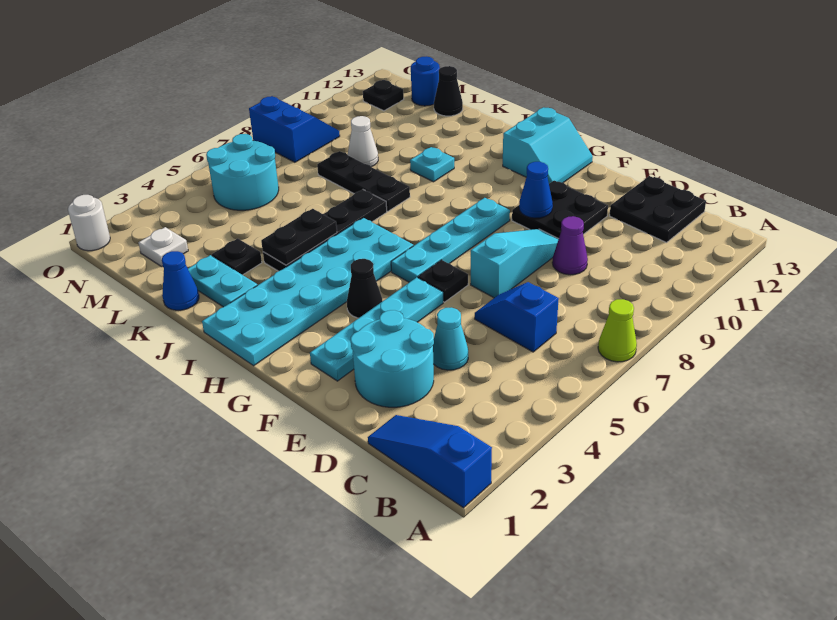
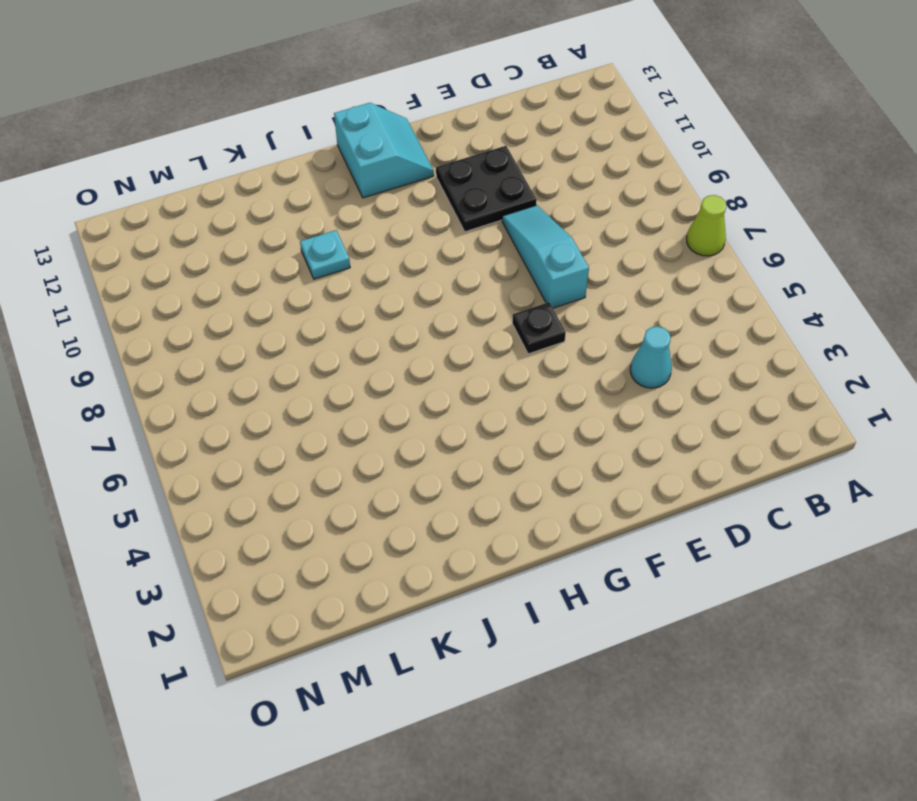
none -> blue slope A1:C1 level 1 top A
none -> blue slope C6:D6 level 1 top C
none -> black plate C12:D13 level 1
none -> cyan round brick D2:E3 level 1

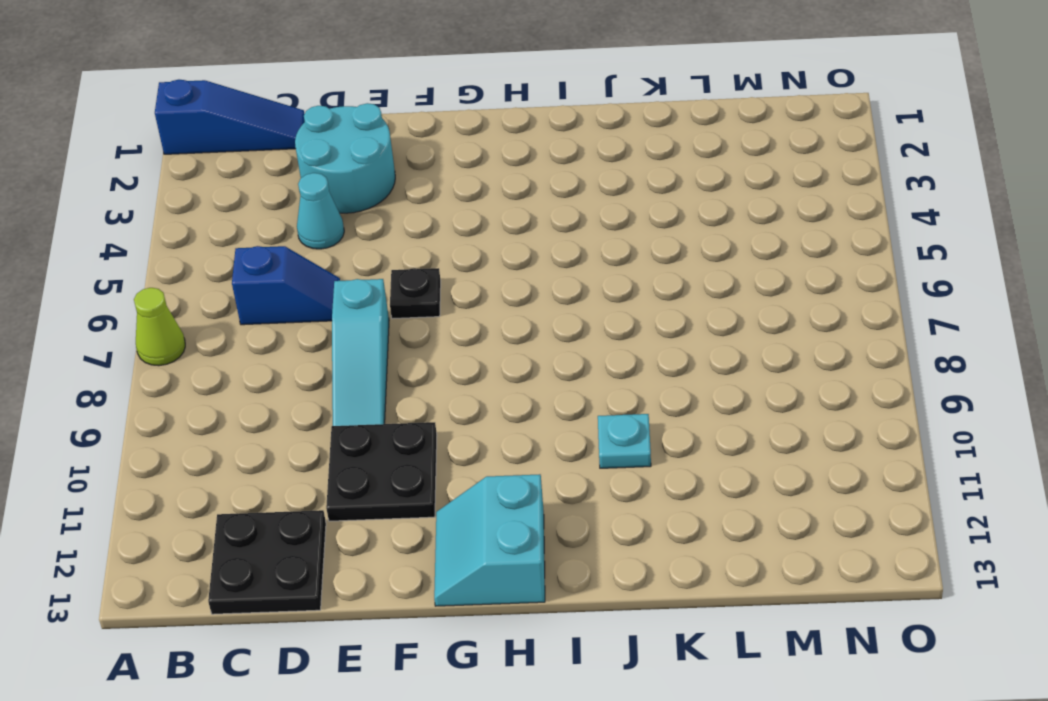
none -> purple cone D9 level 1
none -> cyan plate F2:F5 level 1
none -> black cone G4 level 1
none -> cyan plate G6:G9 level 1

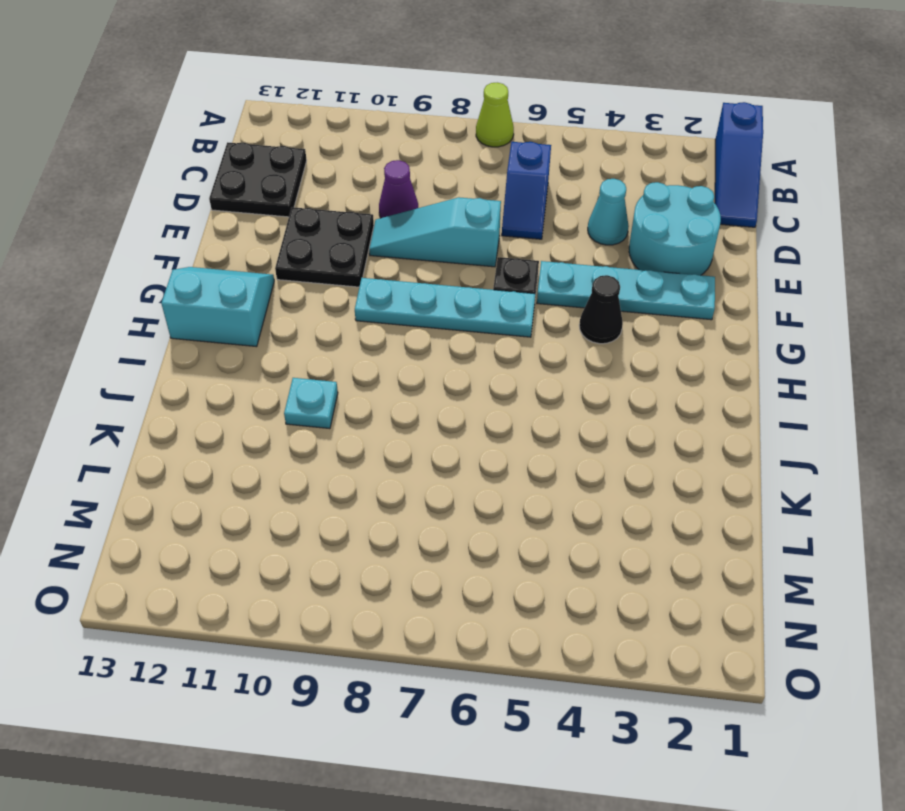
none -> cyan plate H1:I6 level 1
none -> cyan plate J2:K2 level 1
none -> black plate J4:J7 level 1
none -> black plate J8:L8 level 1

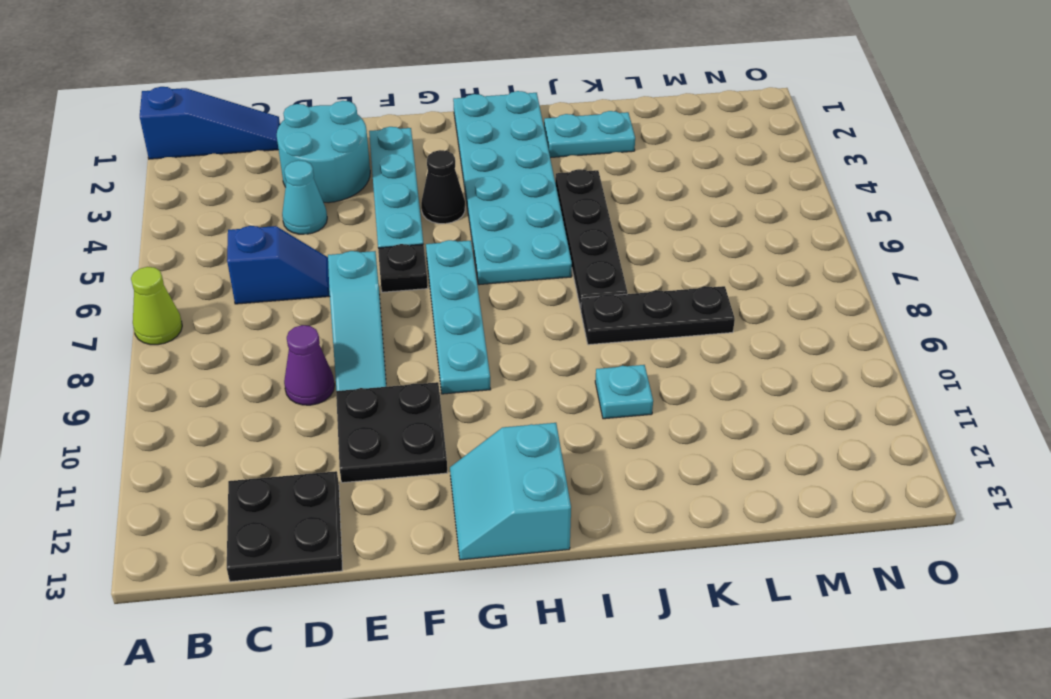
none -> blue cone K1 level 1
none -> black plate K3 level 1
none -> white cone L9 level 1
none -> black cone L13 level 1

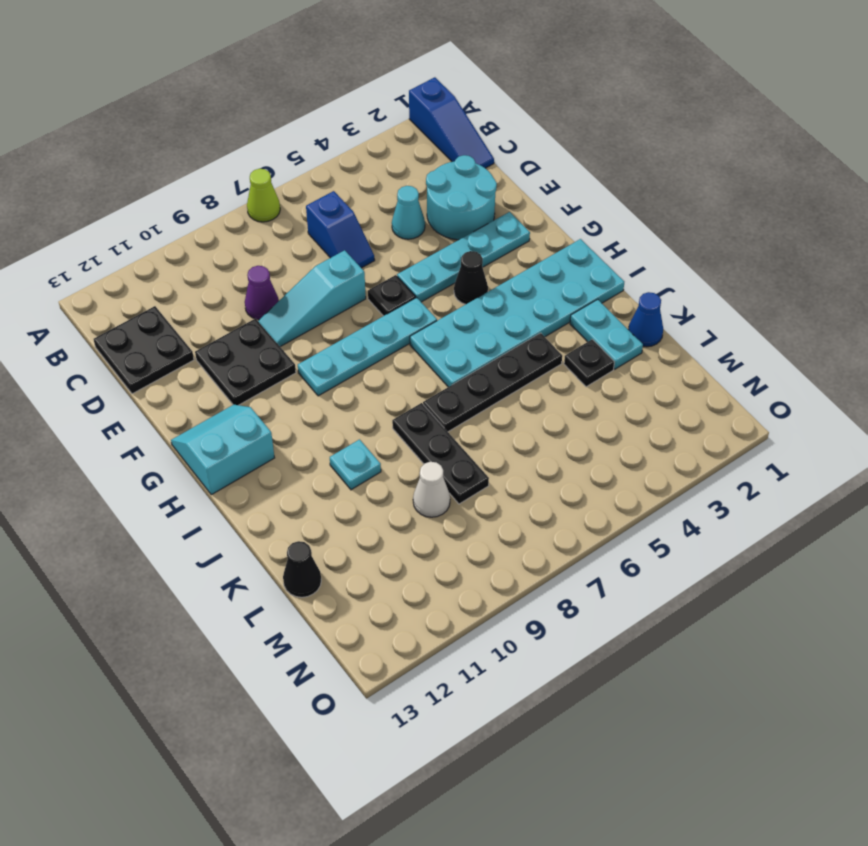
none -> white plate M2 level 1
none -> cyan round brick M5:N6 level 1
none -> blue round brick M13 level 1
none -> blue slope N8:O9 level 1 top 8

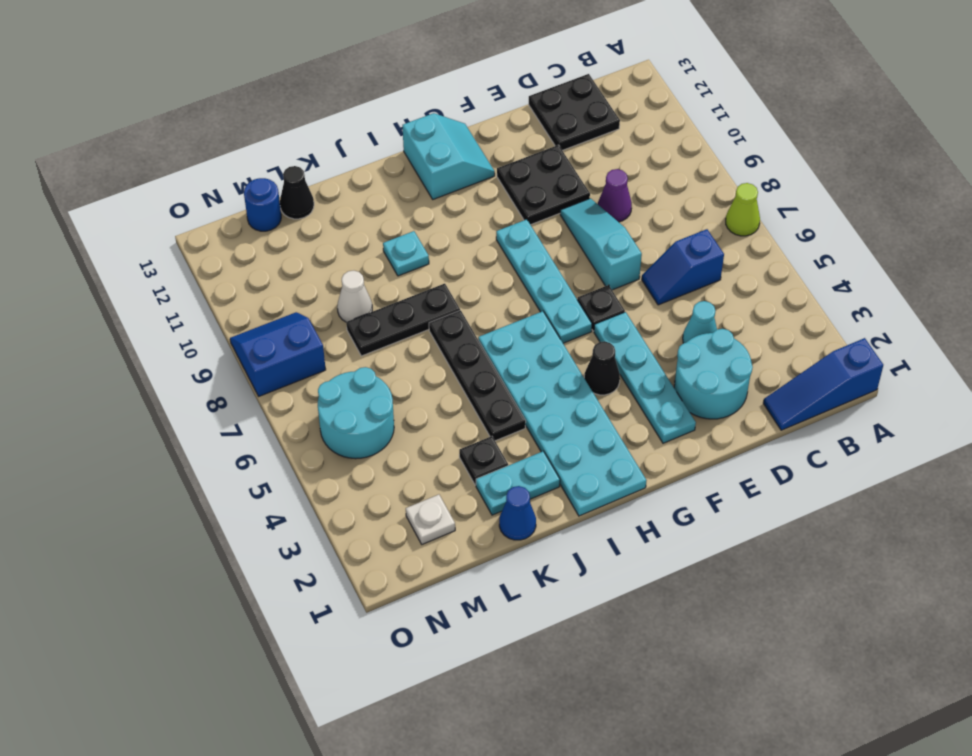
none -> black plate N12 level 1
none -> white round brick O1 level 1
none -> blue cone F10 level 2
none -> black plate J4:J5 level 2

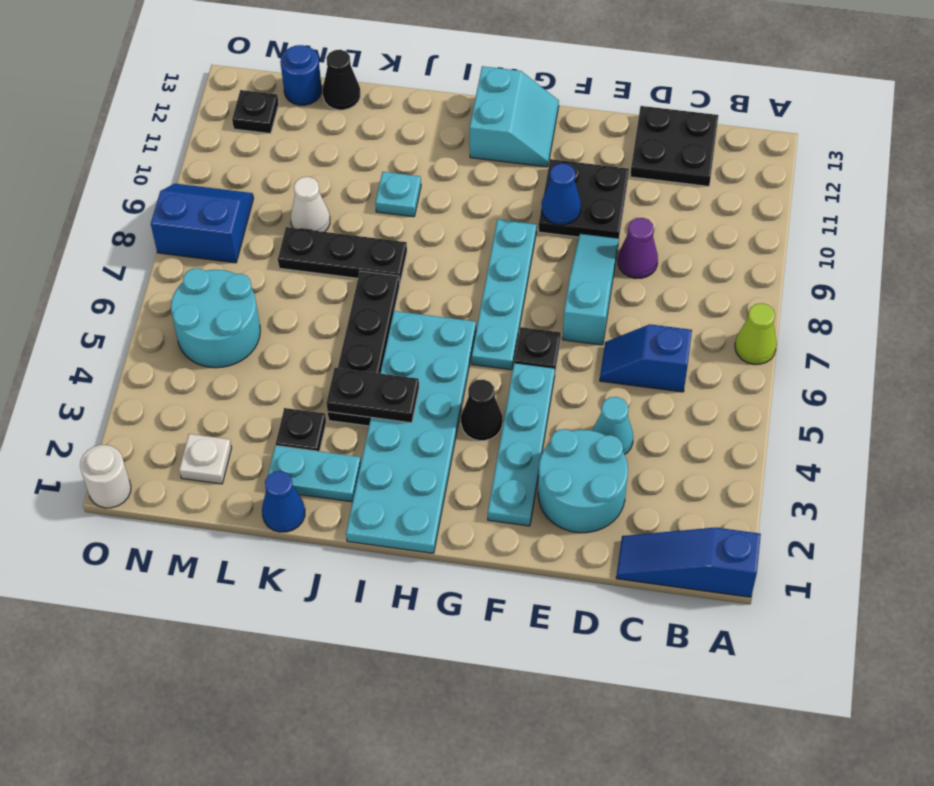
black plate I4:J4 level 2 -> black plate J4:J5 level 2

